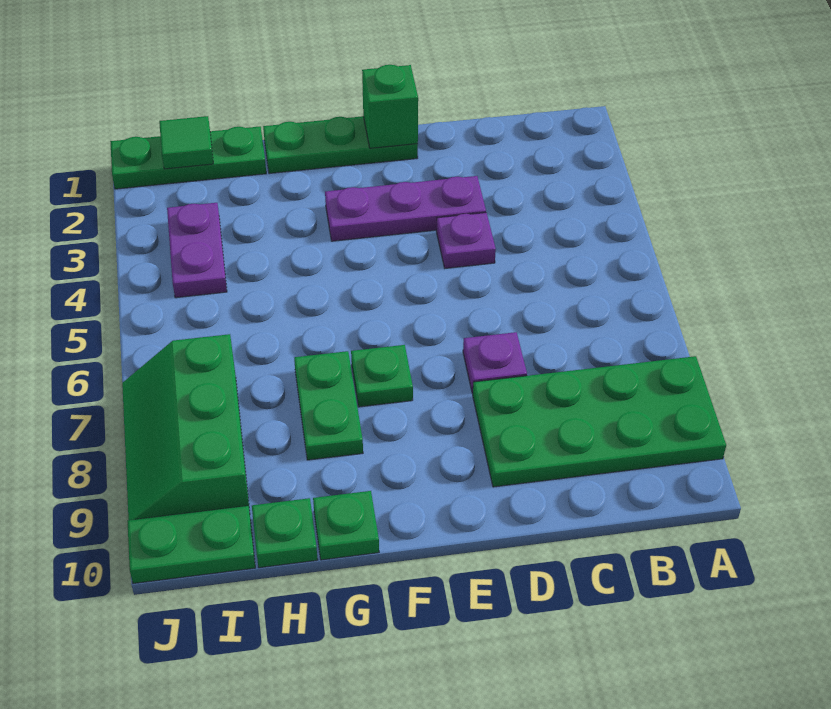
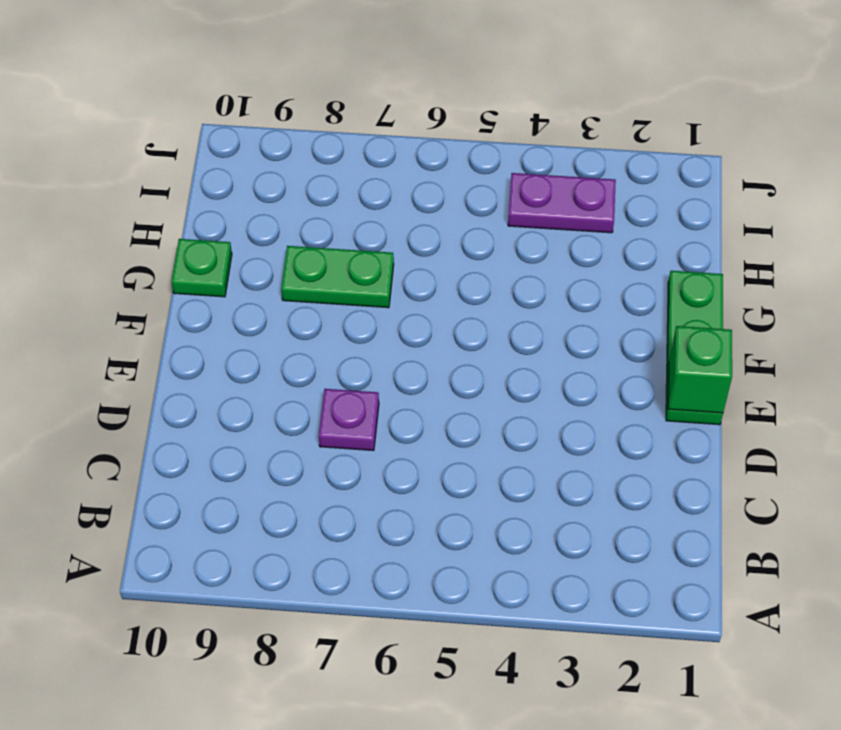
none -> green plate A8:D9 level 1
none -> purple plate D3:F3 level 1
none -> purple plate D4 level 1

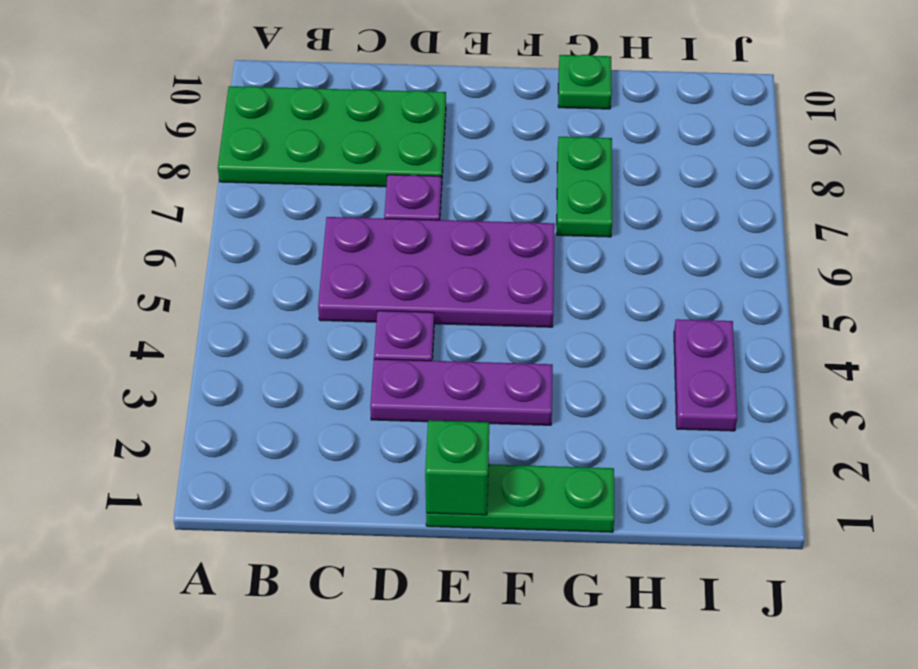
purple plate C5:F6 level 1 -> none
none -> green plate F7 level 1
none -> green plate H1:J1 level 1
none -> green plate H10 level 1

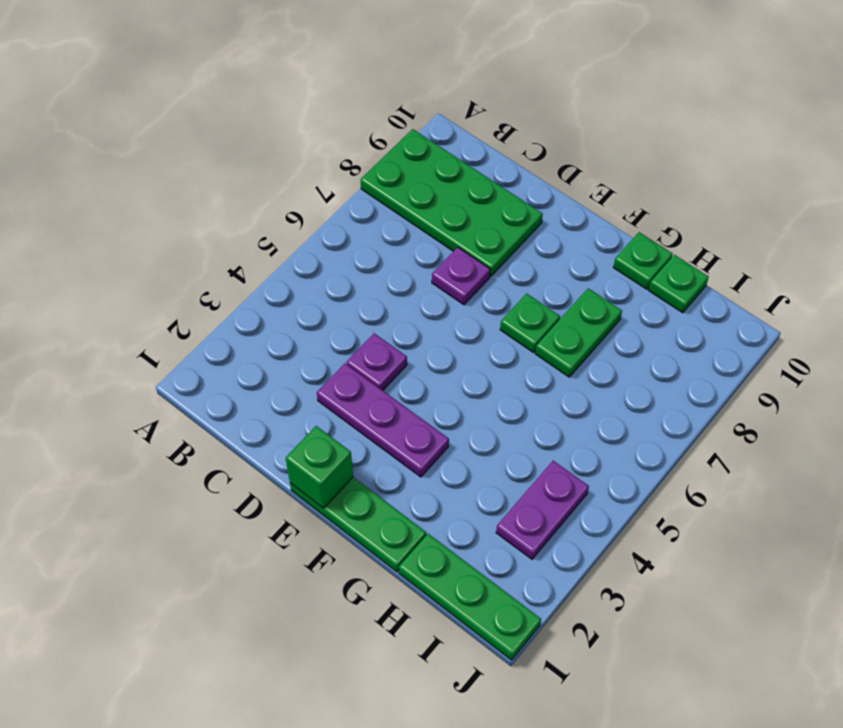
none -> green slope I7:J9 level 1 top I
none -> green plate I10:J10 level 1
none -> green tile I1 level 2

